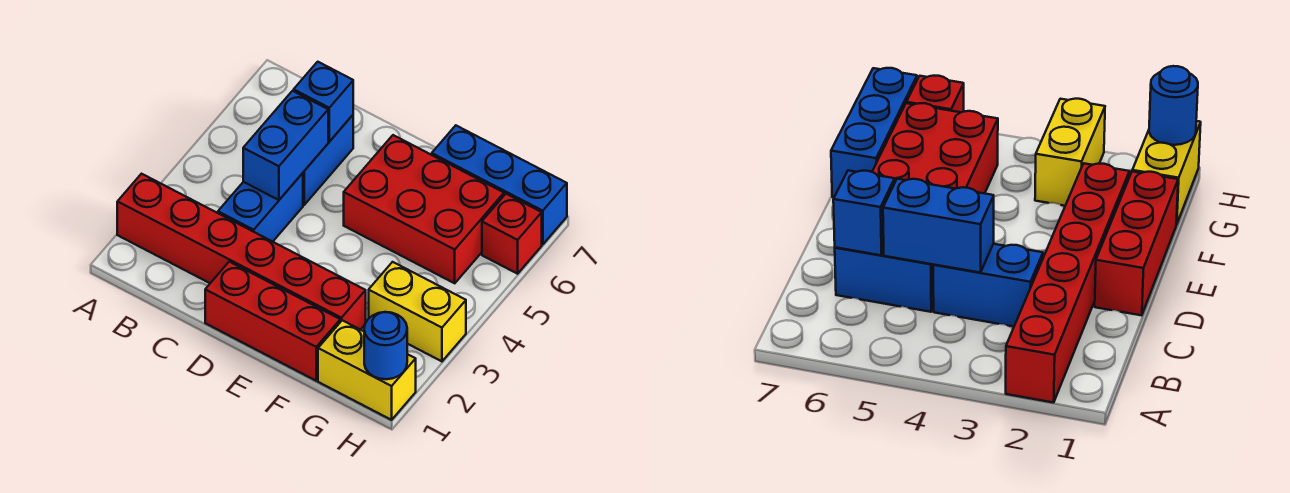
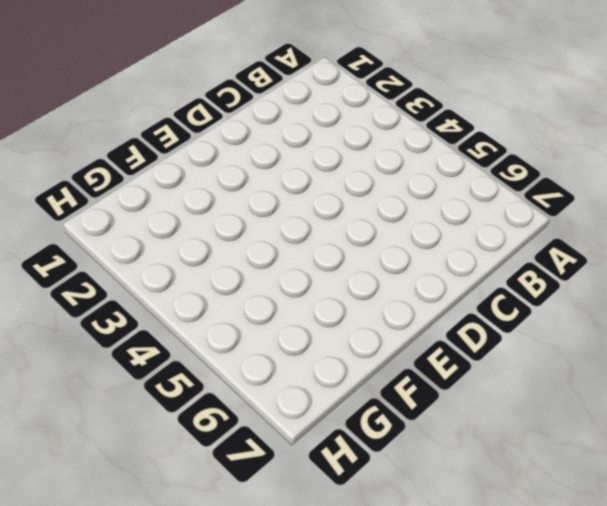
none -> red brick A2:F2 level 1
none -> blue brick C3:C4 level 1
none -> blue brick C5:C6 level 1

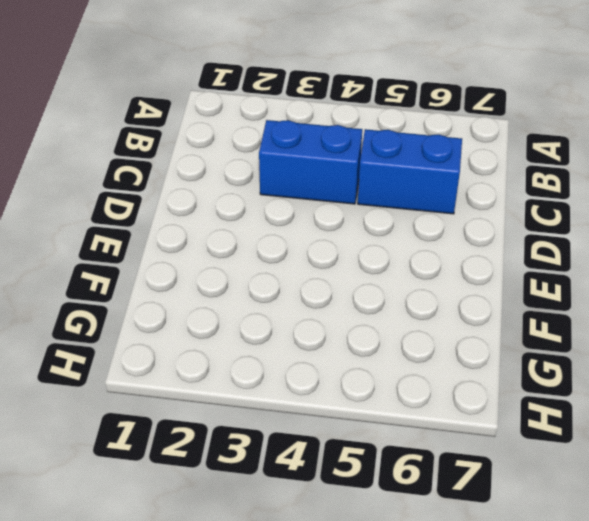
none -> red brick A2:F2 level 1
none -> red brick D1:F1 level 1
none -> red brick E5:G6 level 1

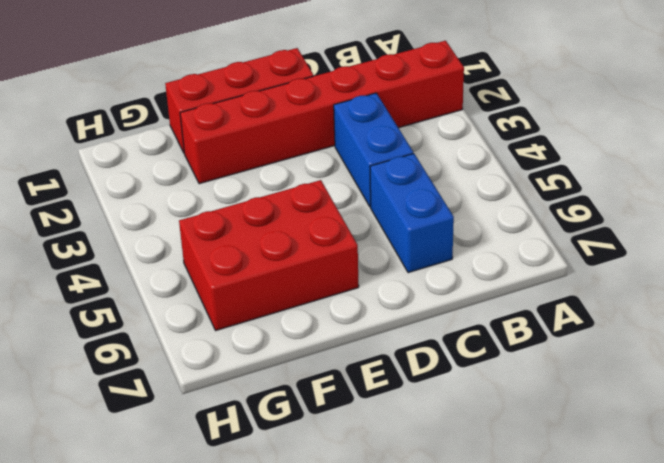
none -> blue brick F7:H7 level 1
none -> yellow brick G1:H1 level 1
none -> yellow brick G3:H3 level 1

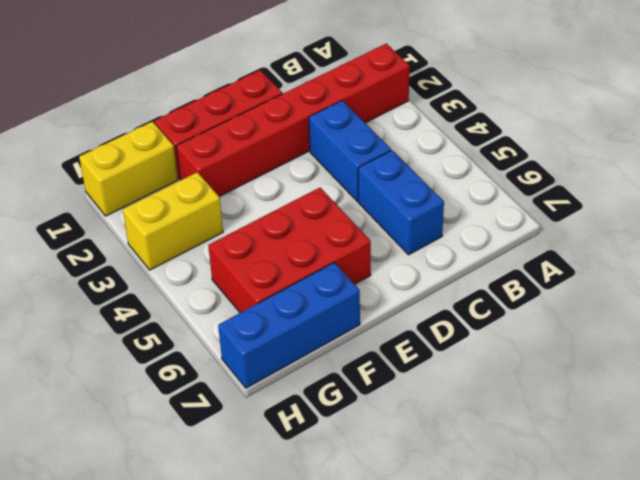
none -> red brick H6 level 1
none -> blue brick C4:C5 level 2
none -> blue brick C6 level 2

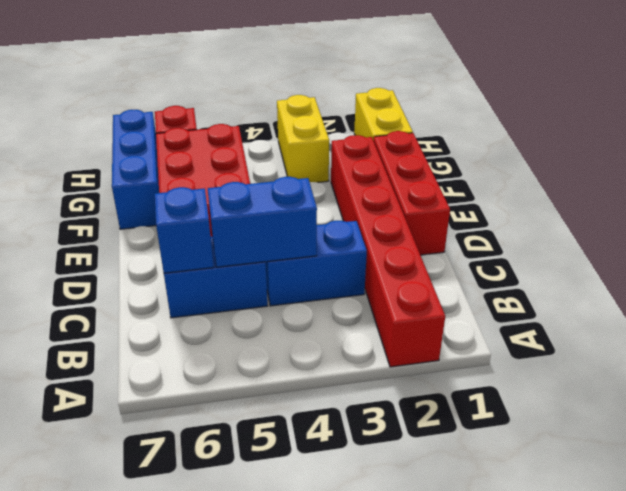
none -> blue round brick H1 level 2

